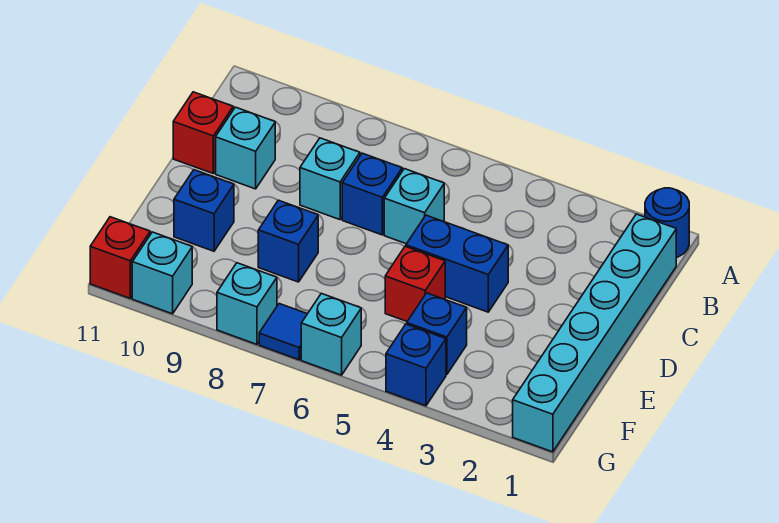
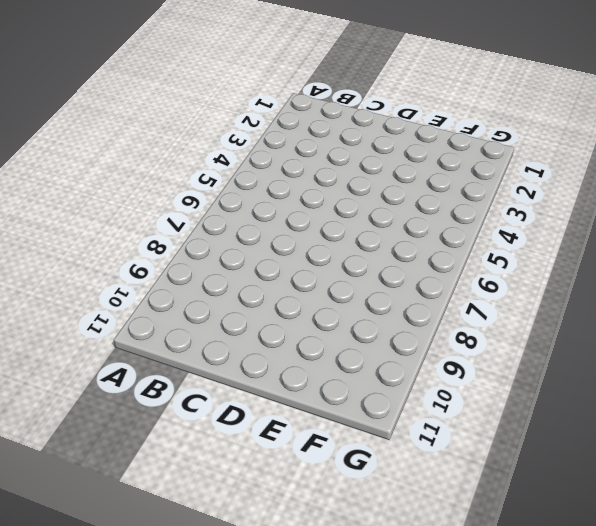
none -> blue round brick A1 level 1
none -> cyan brick B1:G1 level 1
none -> cyan brick C6 level 1

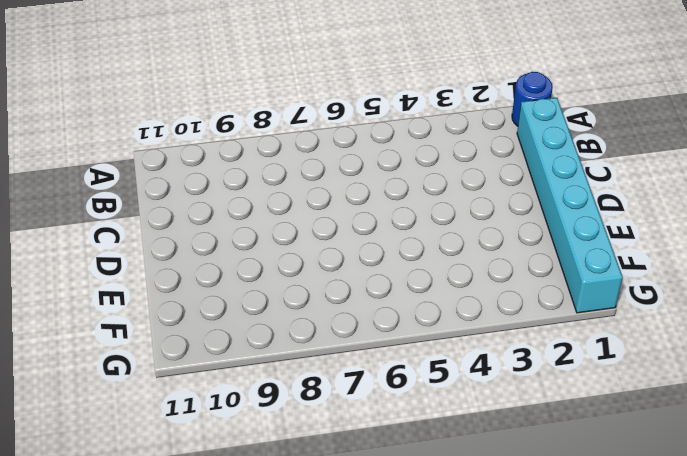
none -> cyan brick C6 level 1
none -> blue brick C7 level 1
none -> cyan brick C8 level 1

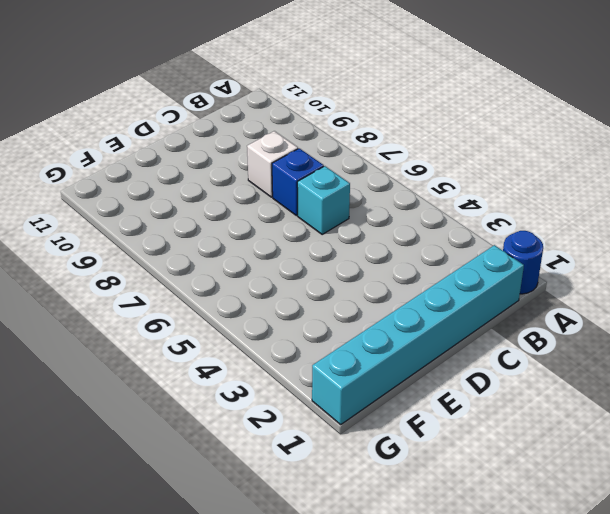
white brick C8 level 1 -> cyan brick C8 level 1
none -> cyan brick C10 level 1
none -> red brick C11 level 1
none -> blue brick D4:D5 level 1

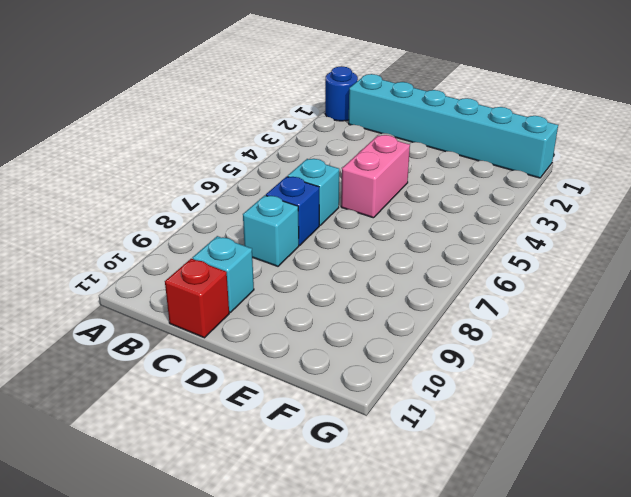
pink brick D4:D5 level 1 -> blue brick D4:D5 level 1
none -> red brick E5 level 1
none -> blue brick E8 level 1
none -> blue brick E10 level 1

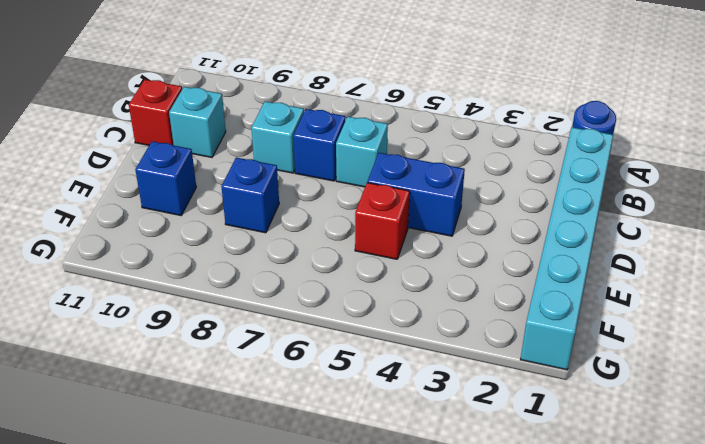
none -> blue brick F4 level 1
none -> blue brick G4 level 1
none -> cyan brick G6 level 1

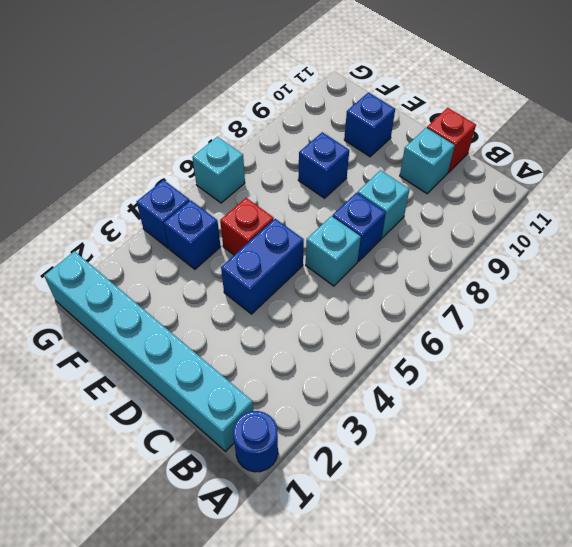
none -> blue tile G7 level 1
none -> cyan brick G8 level 1
none -> cyan brick G10 level 1

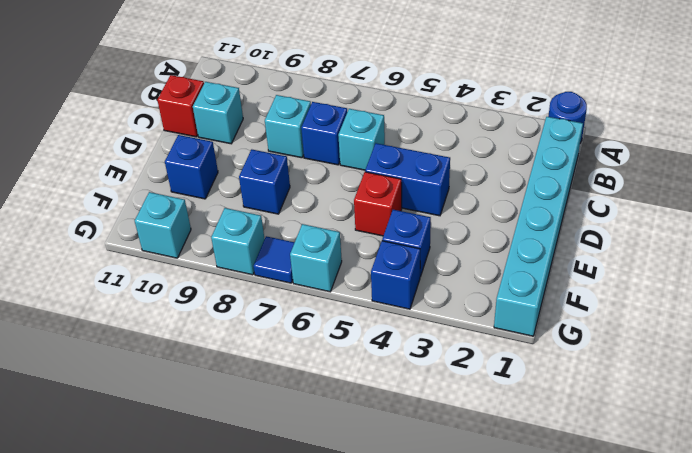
none -> red brick G11 level 1

